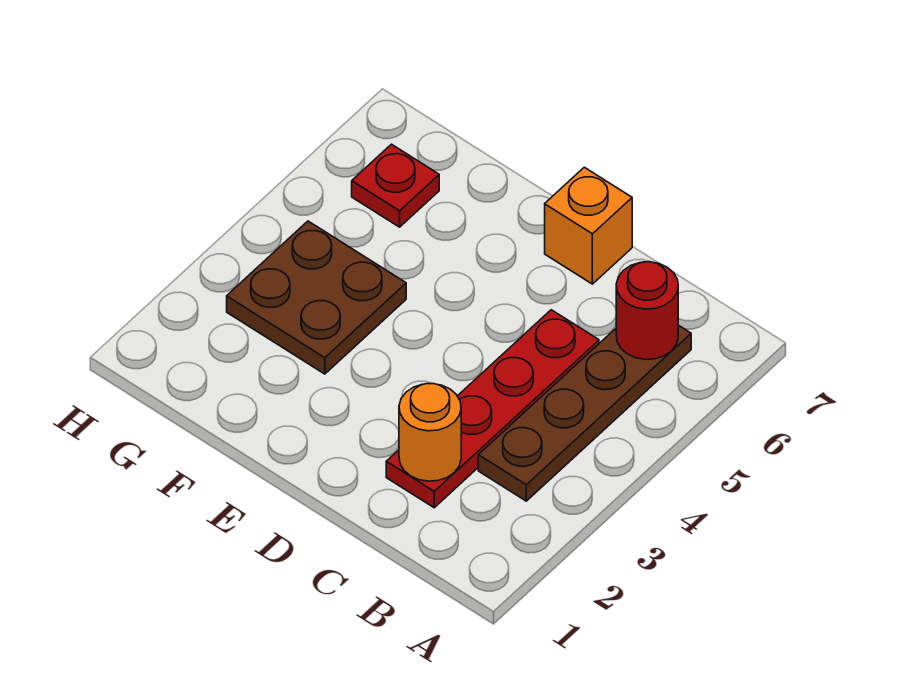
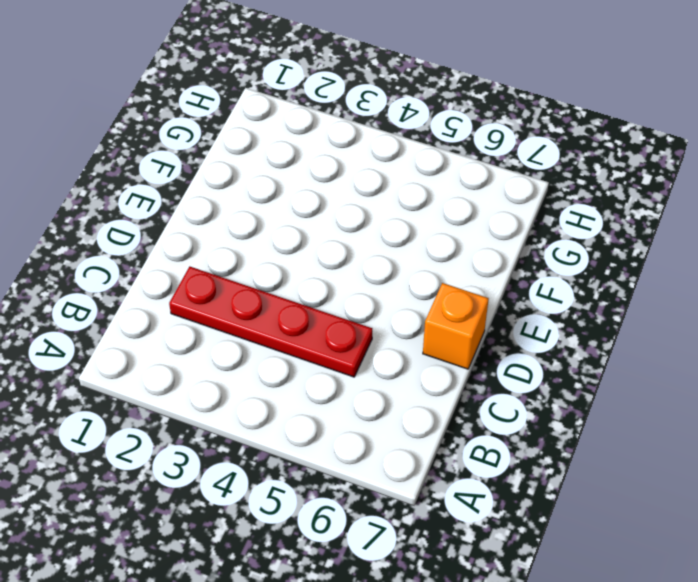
none -> brown plate B3:B6 level 1
none -> brown plate F3:G4 level 1

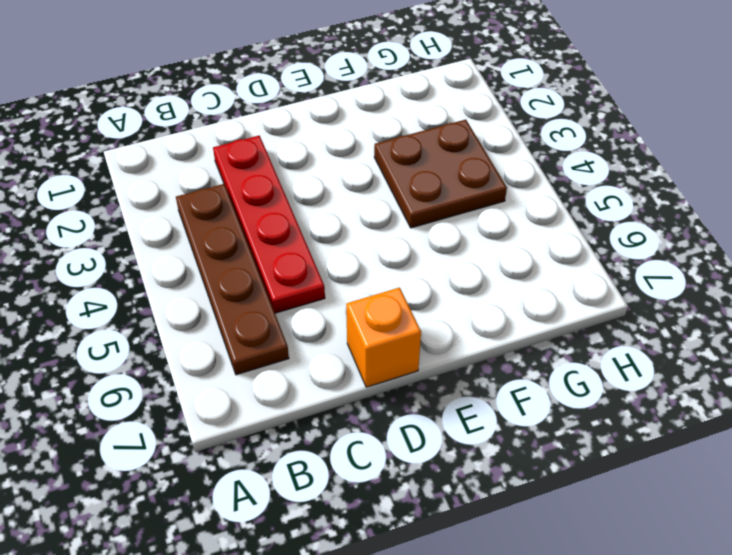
none -> red plate G6 level 1
none -> red round brick B6 level 2

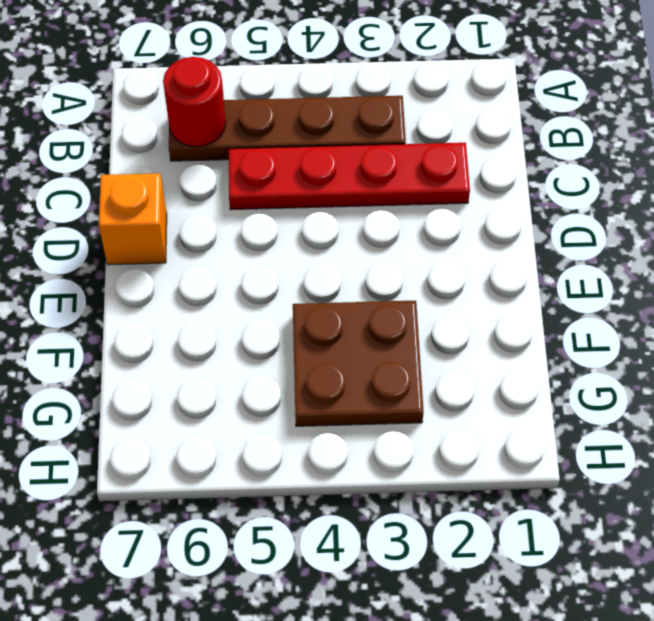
none -> red plate G6 level 1
none -> orange round brick C2 level 2

